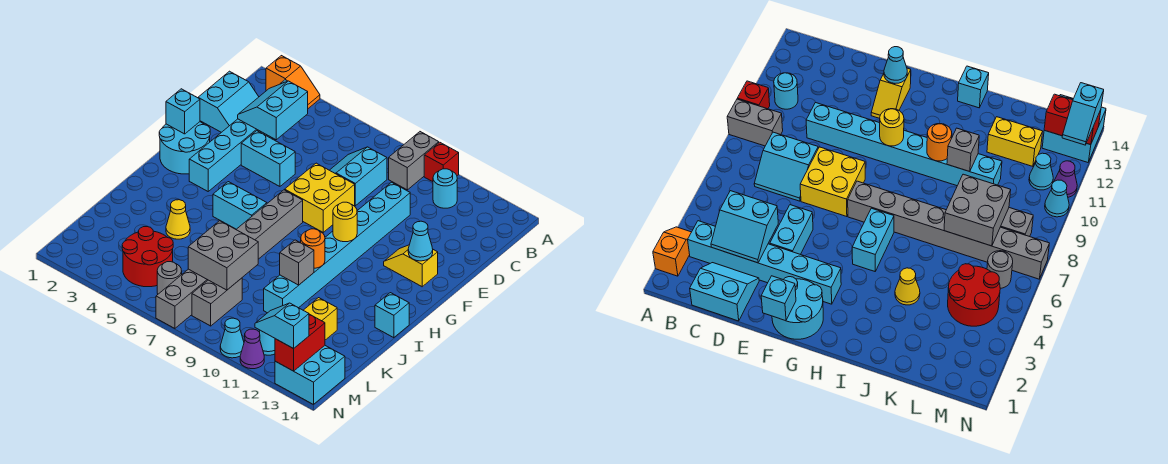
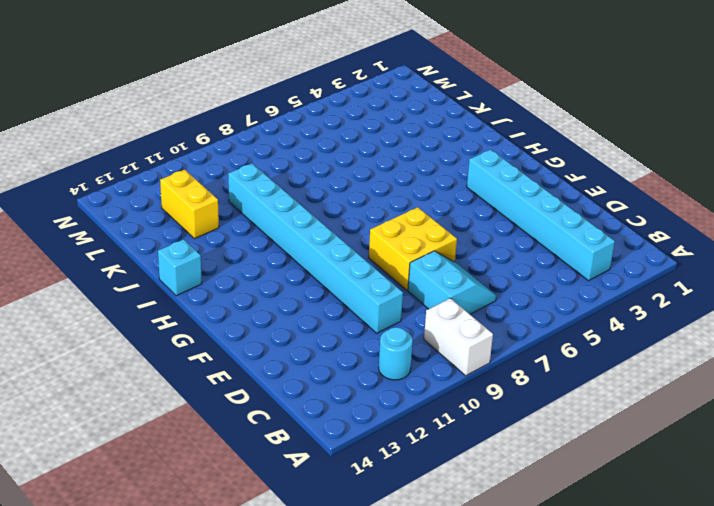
white brick A9:B9 level 1 -> grey brick A9:B9 level 1
none -> orange slope A2:A3 level 1 top 2
none -> red brick A10 level 1
none -> cyan slope C1:D2 level 1 top 1
none -> cyan brick E4:E5 level 1

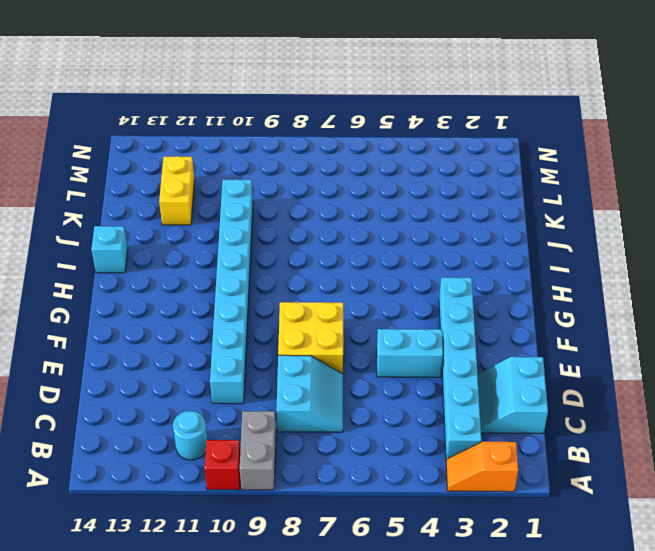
none -> cyan round brick F1:G2 level 1
none -> yellow slope F12:F13 level 1 top 13
none -> grey brick G7:N7 level 1
none -> cyan brick H5:H6 level 1

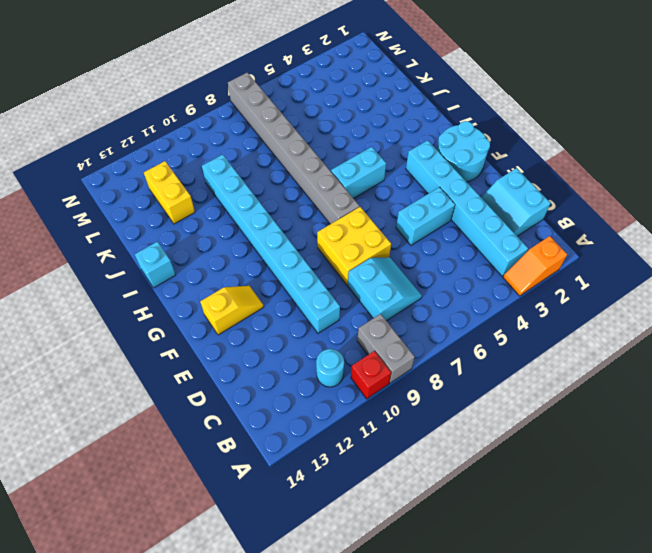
none -> yellow cone J4 level 1
none -> red round brick L4:M5 level 1
none -> grey brick L8:M8 level 1
none -> grey round brick M6 level 1

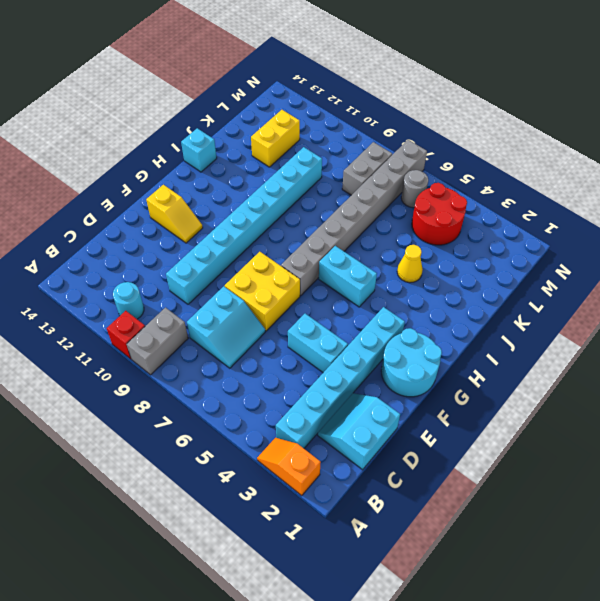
none -> cyan cone M11 level 1
none -> cyan brick M13:N14 level 1
none -> cyan cone N10 level 1
none -> purple cone N11 level 1

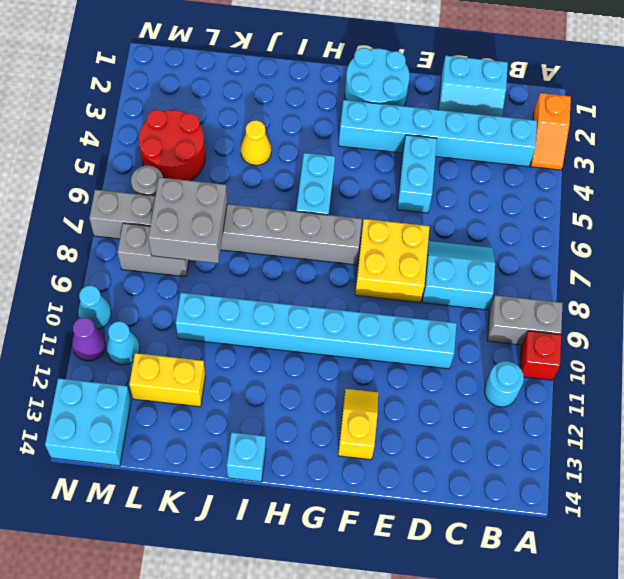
none -> cyan slope C3:D4 level 2 top 4
none -> cyan brick F1 level 2
none -> cyan cone F13 level 2
none -> yellow round brick G10 level 2

